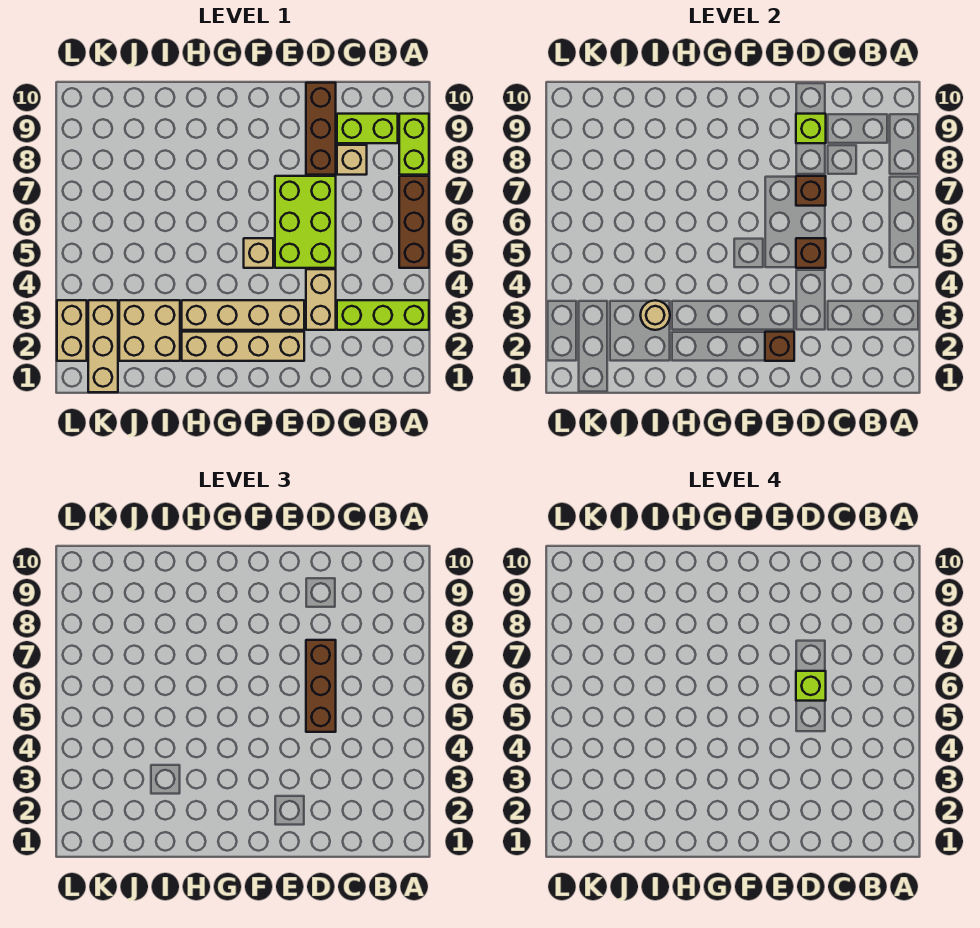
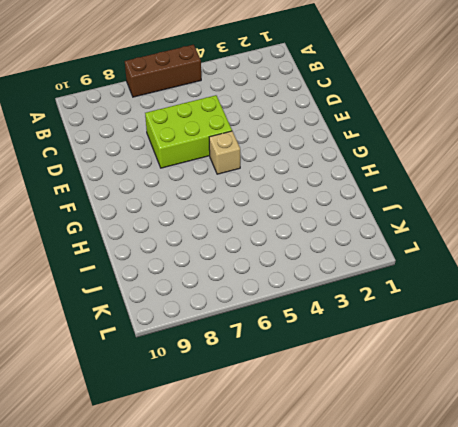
none -> lime brick A3:C3 level 1
none -> lime brick A8:A9 level 1
none -> lime brick B9:C9 level 1

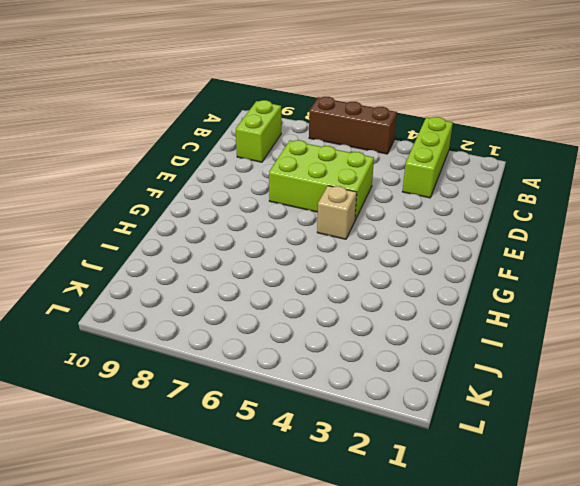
none -> lime brick A8:A9 level 1
none -> tan brick C8 level 1
none -> tan brick D3:D4 level 1

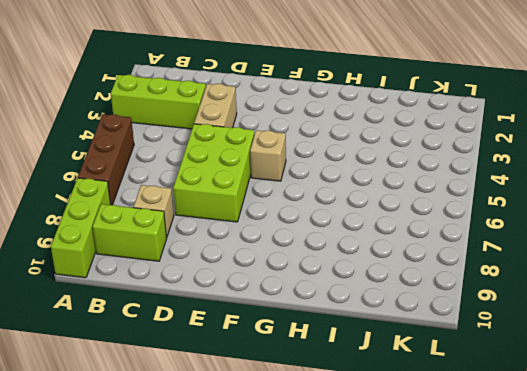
lime brick A8:A10 level 1 -> lime brick A8:A9 level 1
none -> brown brick D8:D10 level 1
none -> tan brick E2:H2 level 1
none -> tan brick E3:H3 level 1

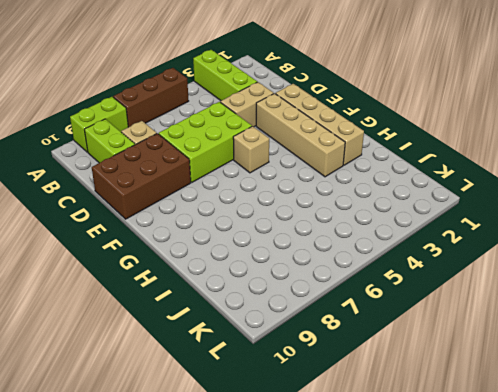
brown brick D8:E10 level 1 -> brown brick D8:D10 level 1
none -> tan brick I2:J3 level 1
none -> tan brick K1:K3 level 1
none -> tan brick L2:L3 level 1

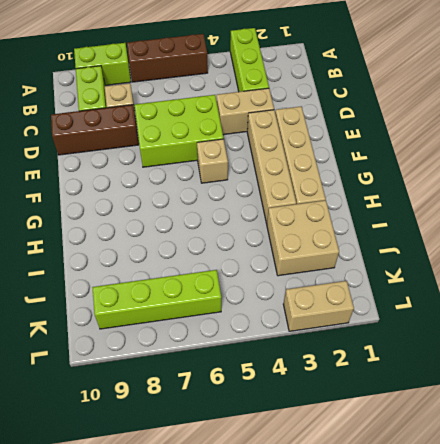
lime brick K6:K9 level 1 -> none
none -> tan brick K1:K3 level 1
none -> brown brick D5 level 2
none -> brown brick D7 level 2

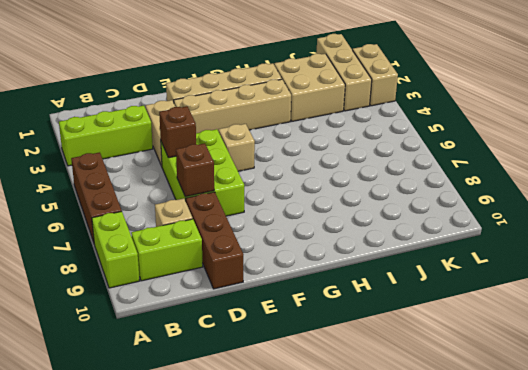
none -> lime brick D9 level 2
none -> brown brick E2 level 2
none -> tan round brick I3 level 2

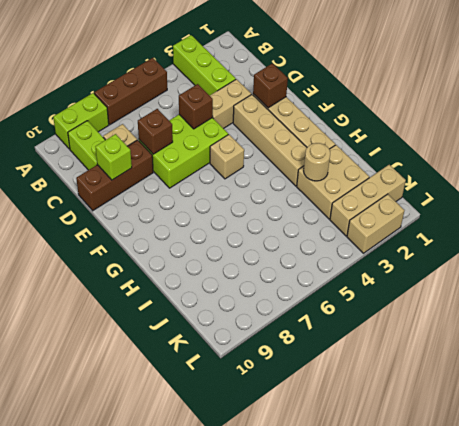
none -> brown brick D5:D7 level 3
none -> lime brick D6 level 4

